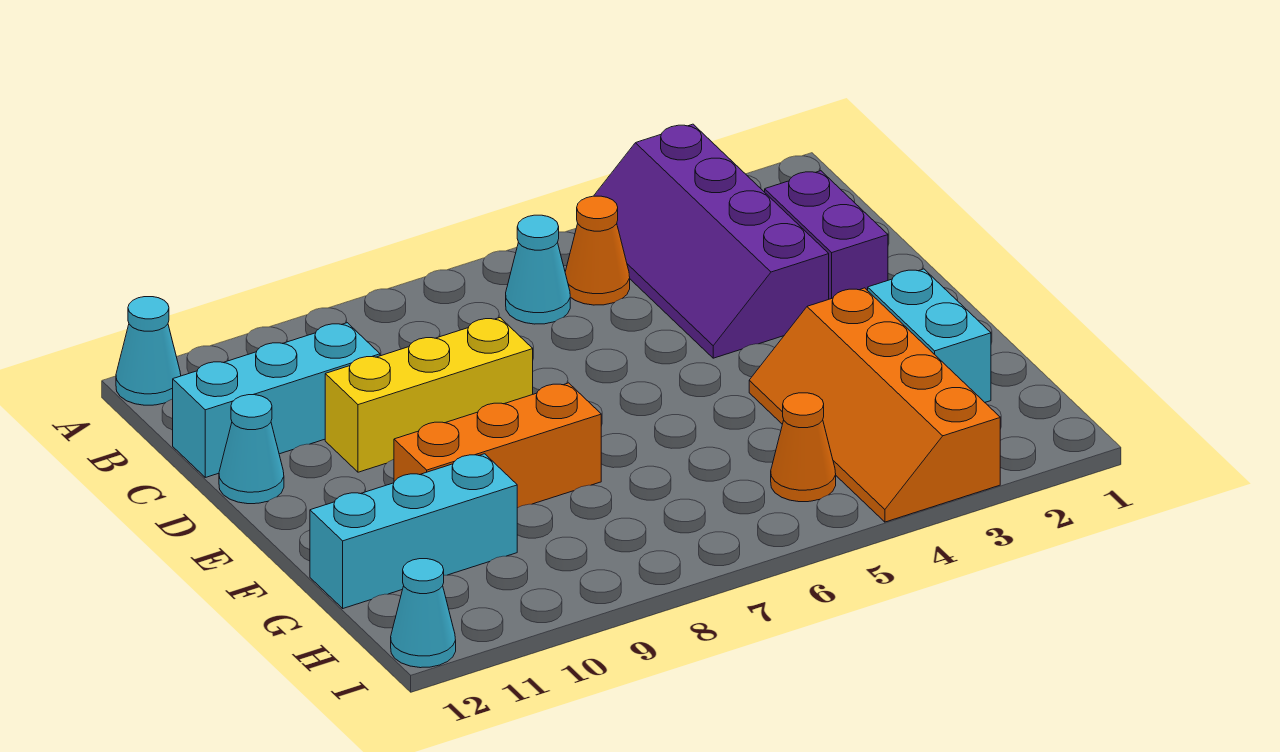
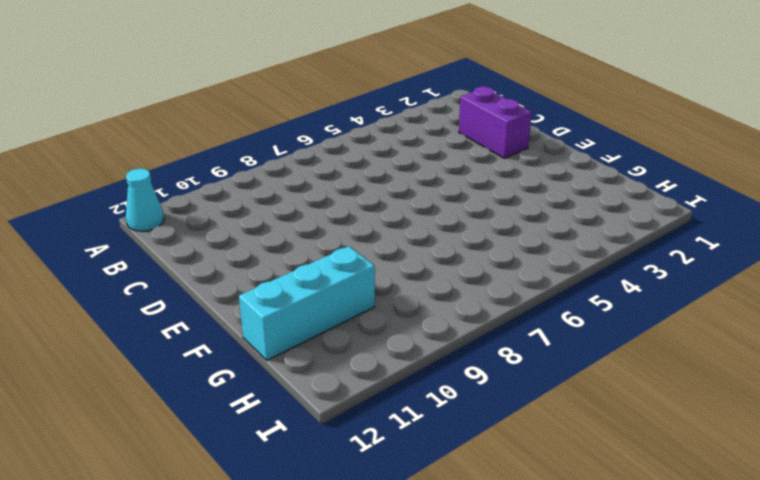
none -> purple slope A3:D4 level 1 top 3
none -> orange cone B5 level 1
none -> cyan cone B6 level 1

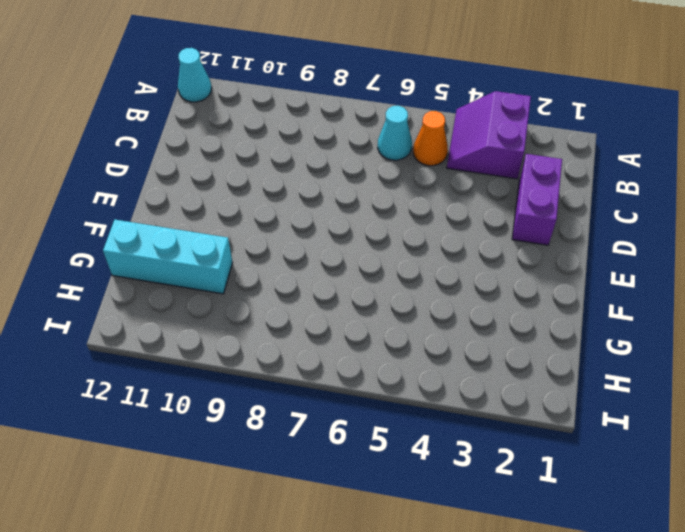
purple slope A3:B4 level 1 top 3 -> purple slope A3:D4 level 1 top 3
none -> cyan brick C10:C12 level 1
none -> yellow brick D8:D10 level 1
none -> cyan cone D12 level 1

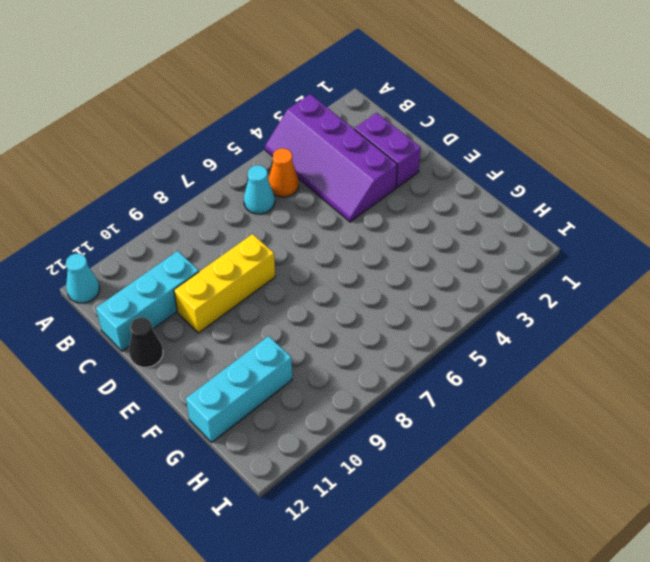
black cone D12 level 1 -> cyan cone D12 level 1
none -> cyan brick F2:G2 level 1
none -> orange slope F3:I4 level 1 top 3
none -> orange brick F8:F10 level 1

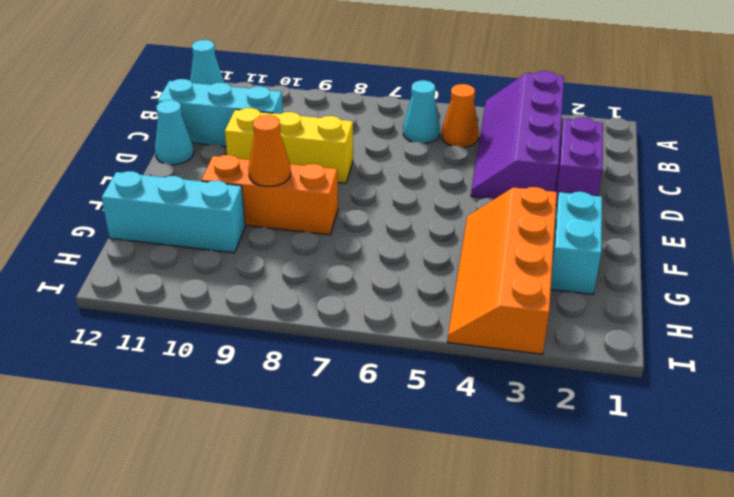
orange cone F9 level 2 -> orange cone H5 level 1
none -> cyan cone I12 level 1

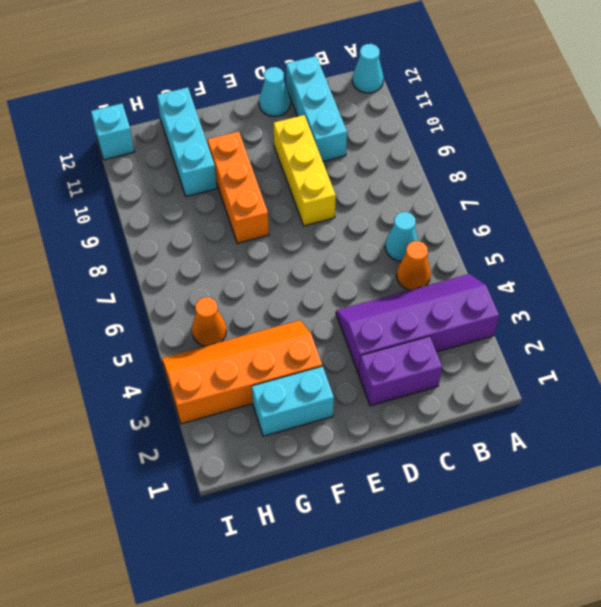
cyan brick I12 level 1 -> cyan cone I12 level 1

